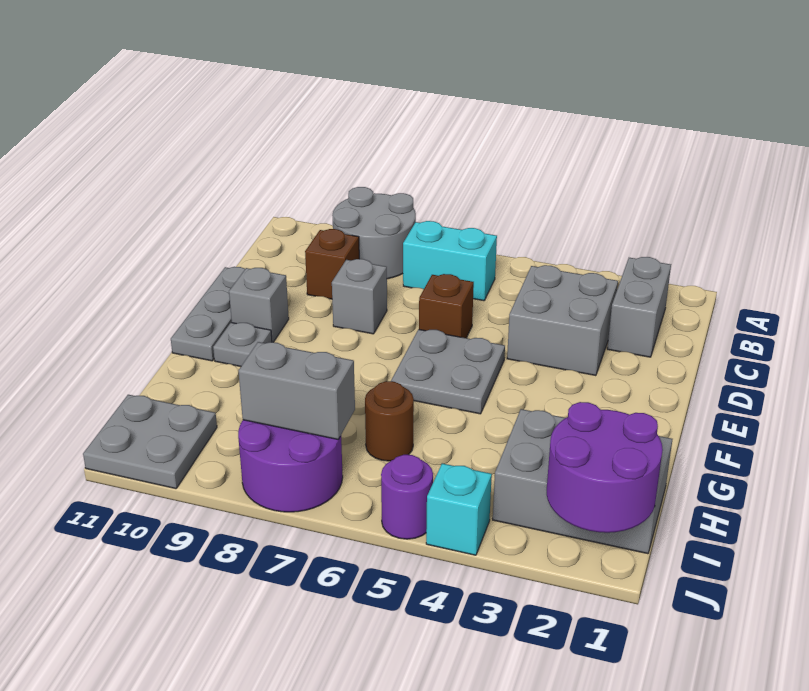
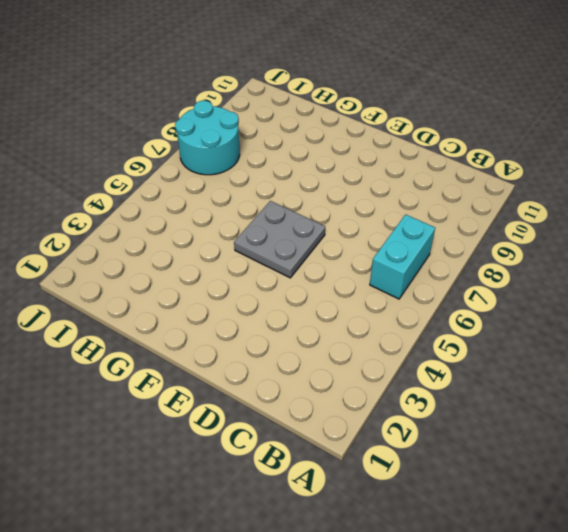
cyan round brick I7:J8 level 1 -> purple round brick I7:J8 level 1
none -> grey round brick A8:B9 level 1
none -> grey brick B2:C2 level 1
none -> grey brick C3:D4 level 1

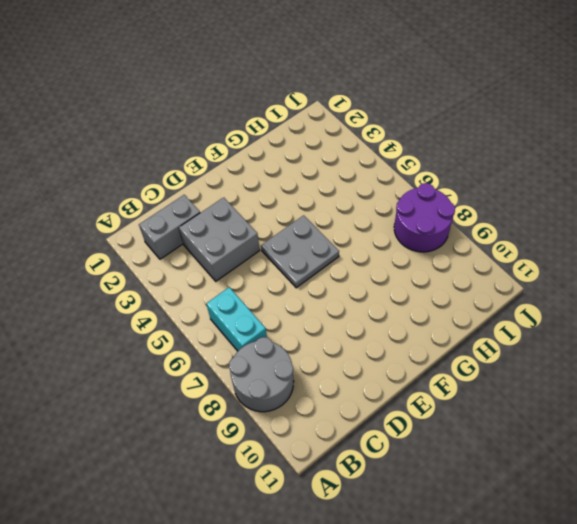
none -> brown brick C9 level 1
none -> brown brick D6 level 1
none -> grey brick D8 level 1

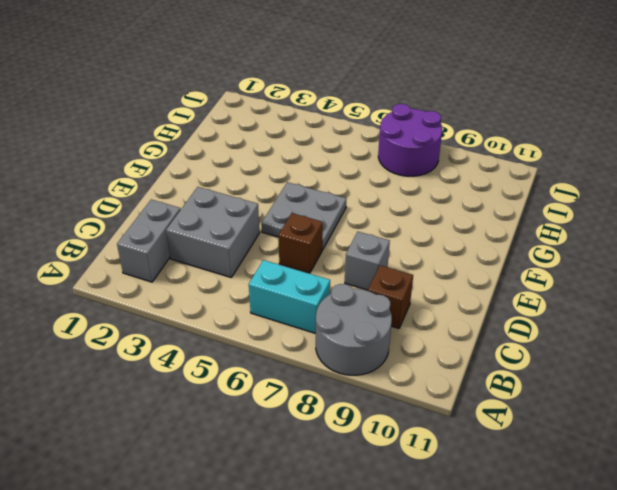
none -> grey plate D11:F11 level 1
none -> grey brick E10 level 1
none -> grey plate F10 level 1

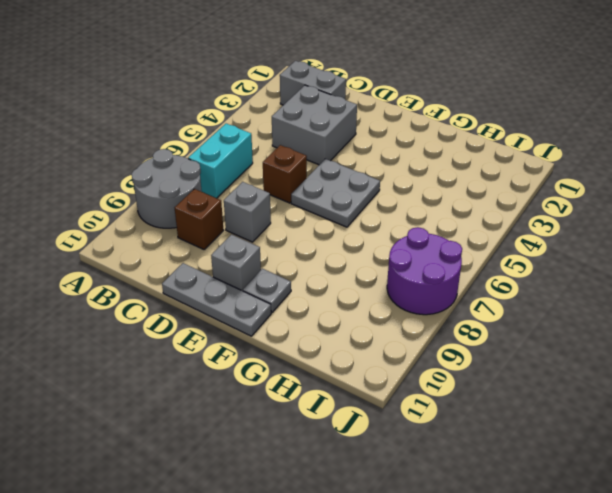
none -> grey brick H1:I3 level 1
none -> brown round brick H6 level 1
none -> grey plate I10:J11 level 1

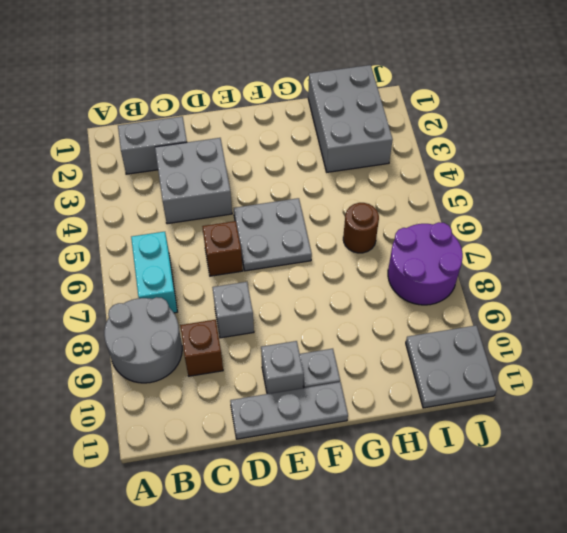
none -> cyan brick J4 level 1
none -> purple round brick J5 level 1
none -> purple round brick I1:J2 level 2

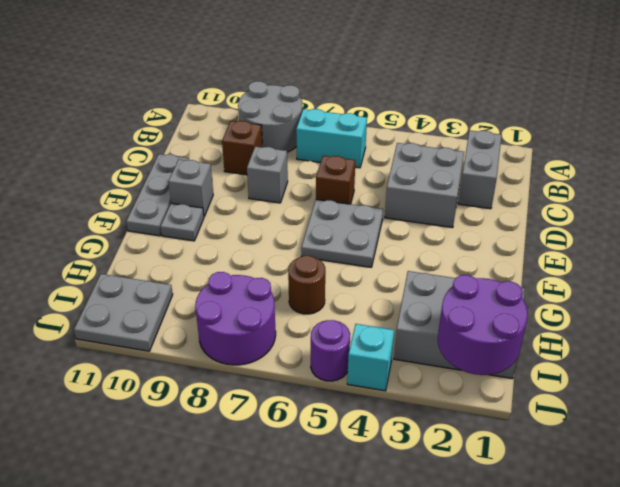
none -> grey brick I7:I8 level 2

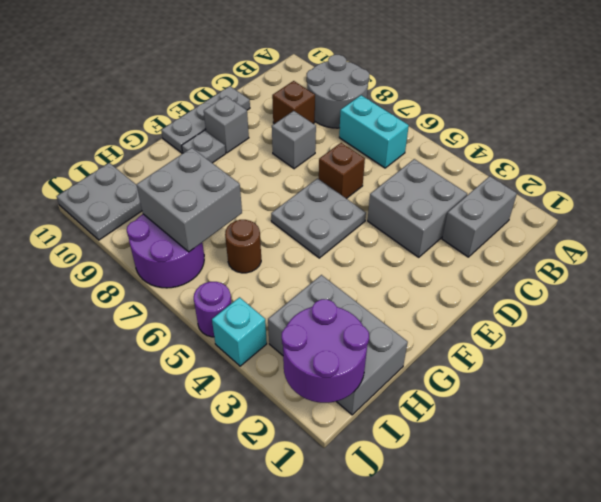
grey brick H7:I8 level 2 -> grey brick I7:I8 level 2

